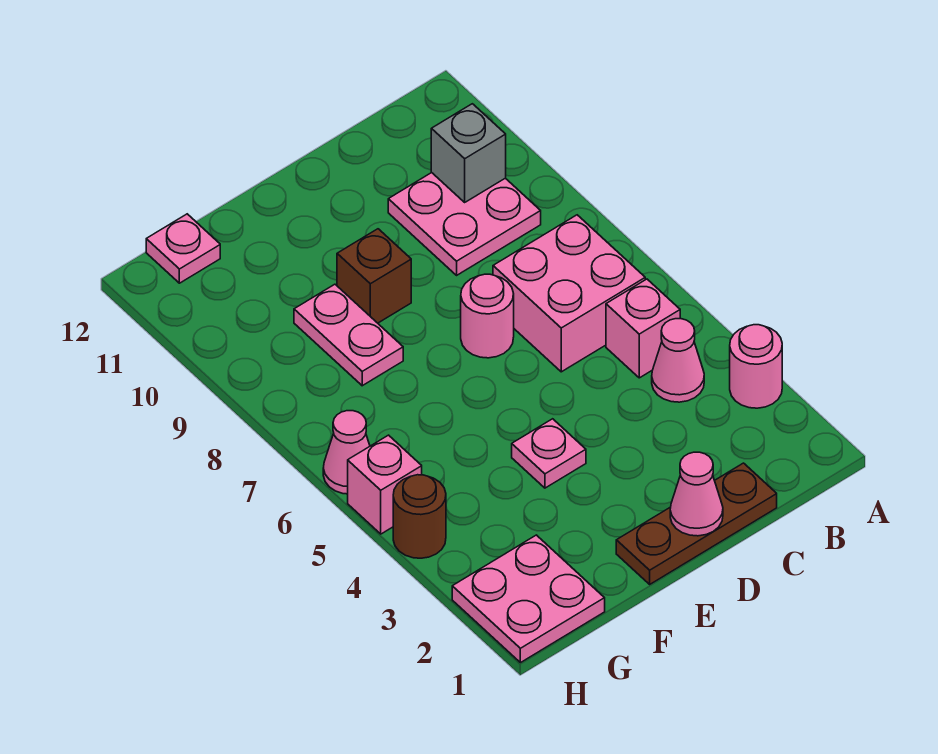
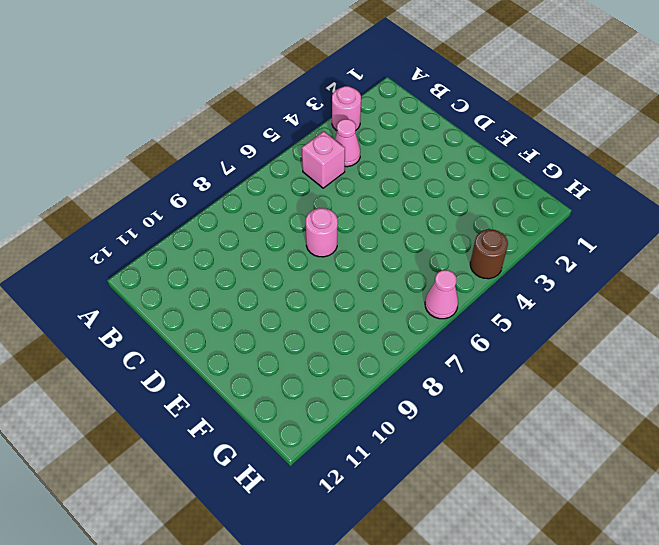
none -> pink brick B6:C7 level 1
none -> pink plate B9:C10 level 1
none -> brown plate C1:E1 level 1

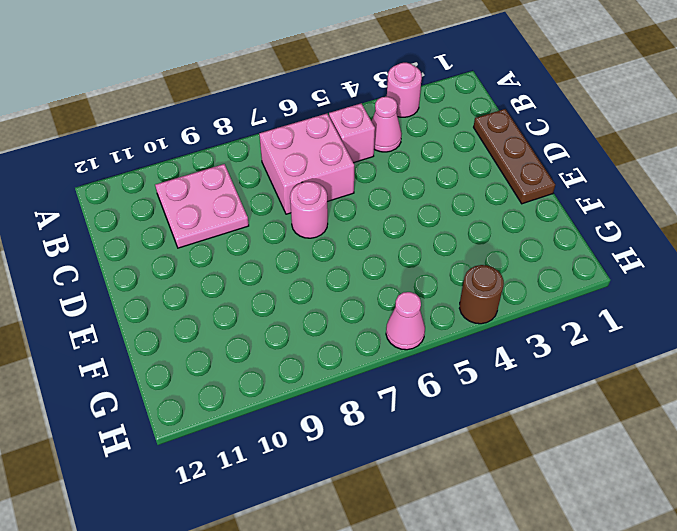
none -> pink plate E4 level 1
none -> brown brick E9 level 1
none -> pink plate F8:F9 level 1

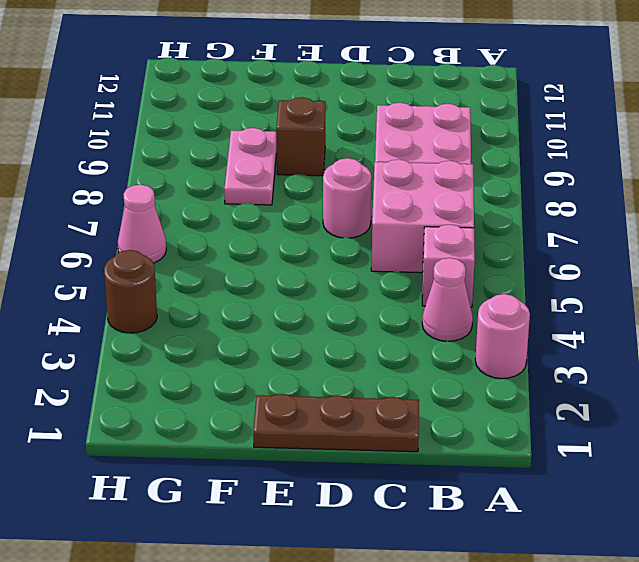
none -> pink plate E4 level 1
none -> pink plate G1:H2 level 1
none -> pink plate G12 level 1

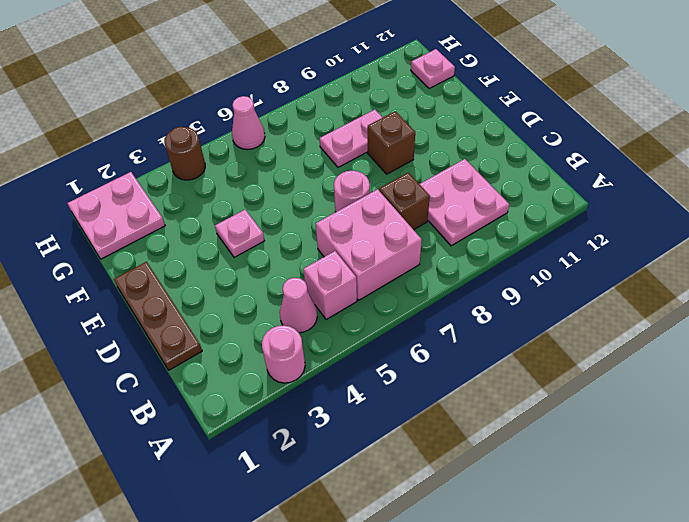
brown brick C8 level 1 -> none
none -> pink brick H5 level 1
none -> grey brick B10 level 2
none -> pink cone D1 level 2

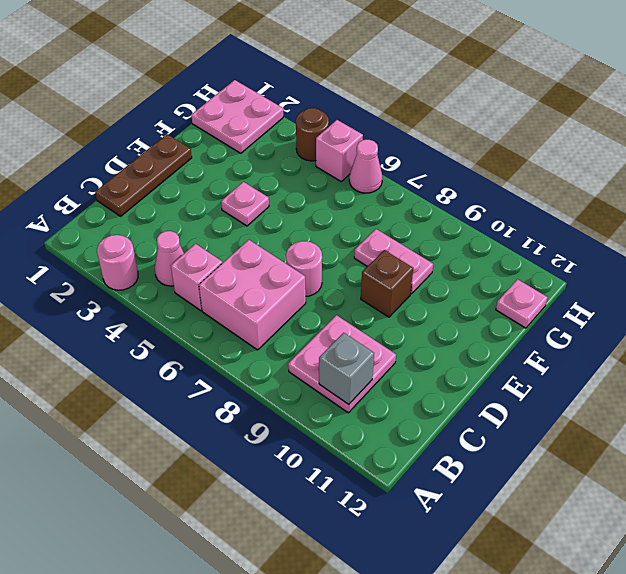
none -> pink cone D1 level 2

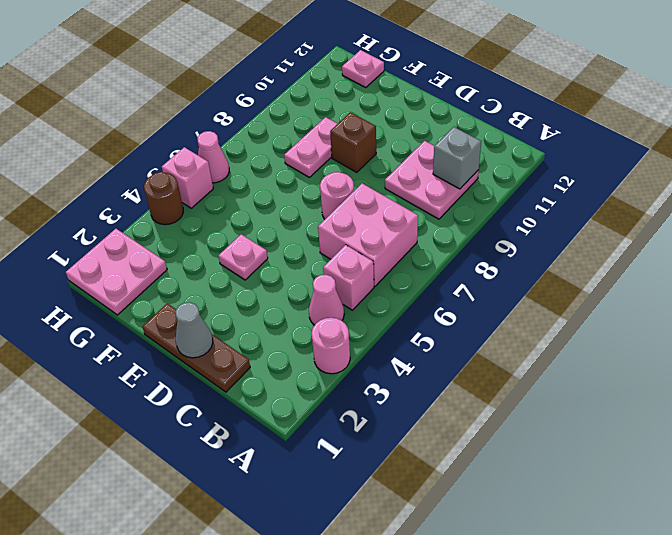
grey cone D1 level 2 -> pink cone D1 level 2

